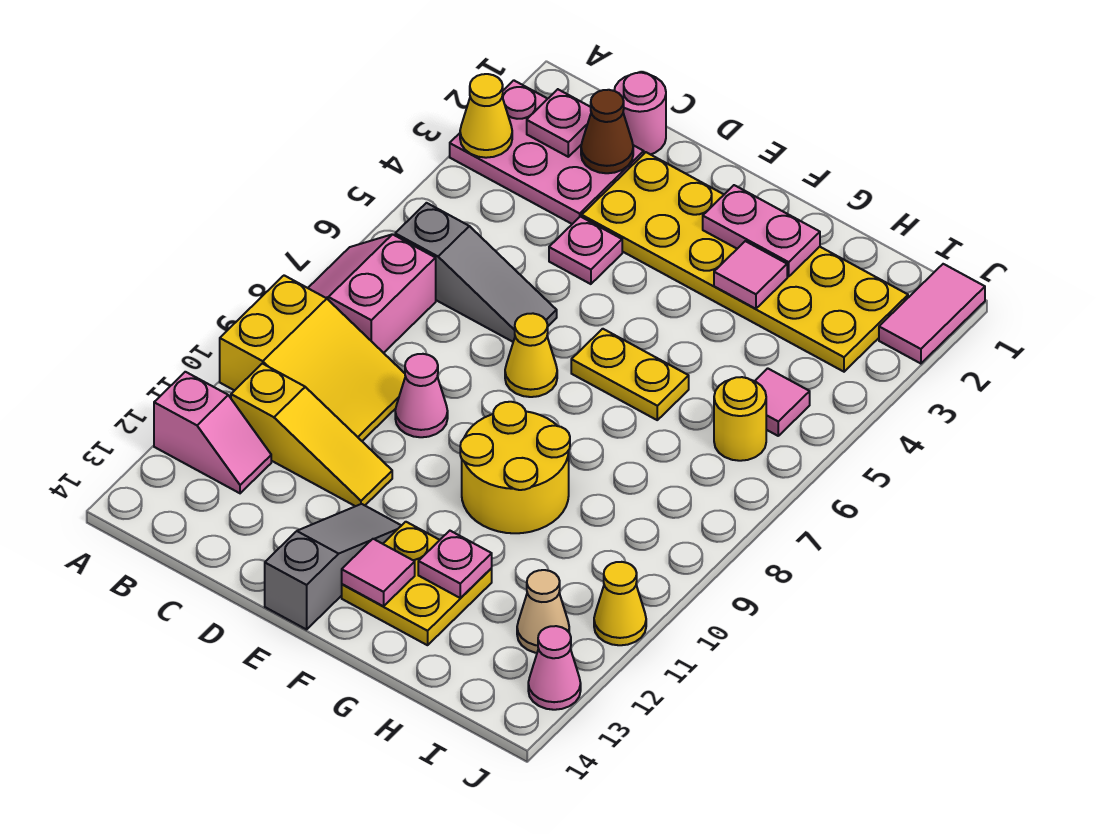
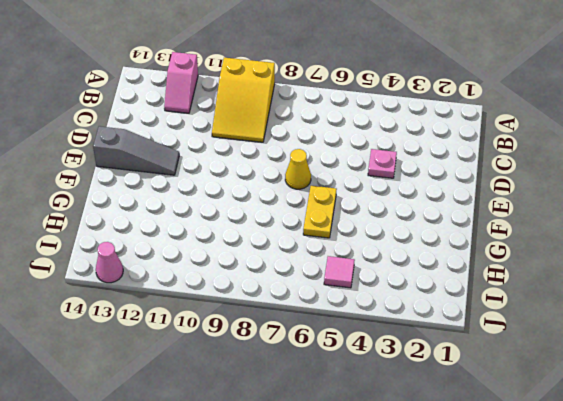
none -> pink plate A2:C3 level 1
none -> pink slope A7:B8 level 1 top B
none -> grey slope B6:D6 level 1 top B

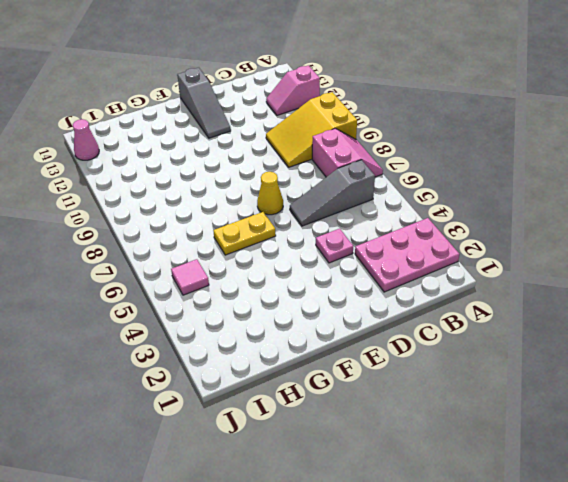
none -> yellow slope B11:D11 level 1 top B
none -> pink round brick C1 level 1
none -> yellow plate D2:I3 level 1

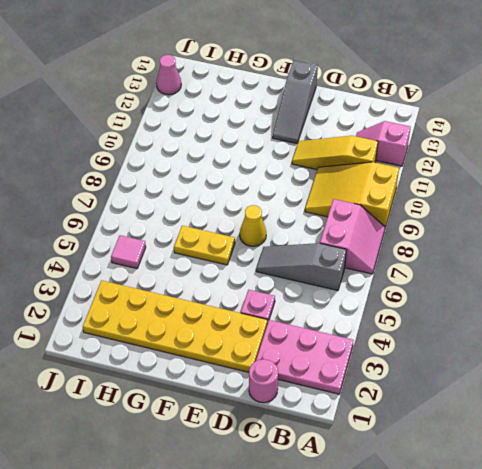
none -> pink cone D9 level 1
none -> yellow round brick F9:G10 level 1
none -> yellow plate F12:G13 level 1

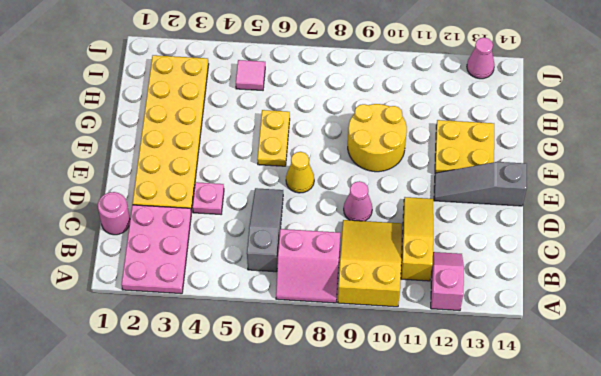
none -> yellow round brick I6 level 1
none -> tan cone I12 level 1
none -> pink tile J1:J2 level 1

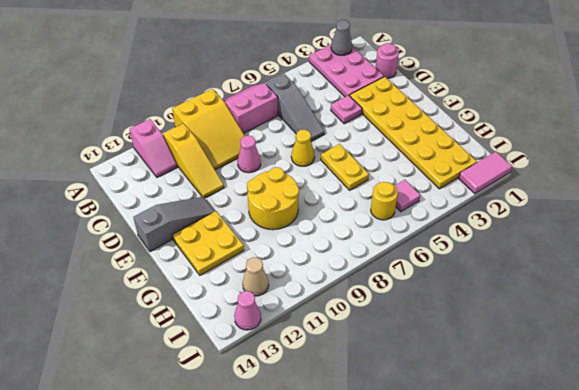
grey cone A2 level 2 -> none
none -> yellow cone J11 level 1
none -> yellow cone A3 level 2
none -> pink plate B2 level 2

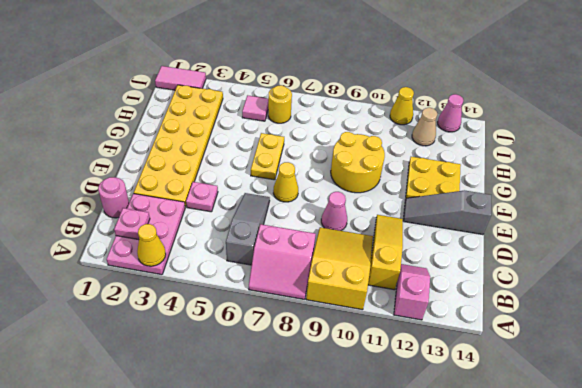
none -> brown cone C2 level 2
none -> pink plate F2:G2 level 2
none -> pink tile F13 level 2

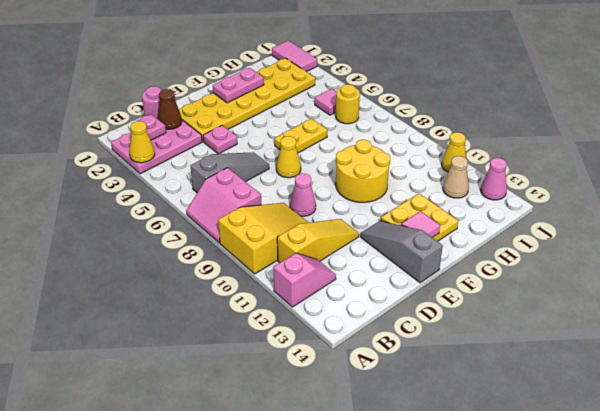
none -> pink tile G3 level 2
none -> pink plate G12 level 2

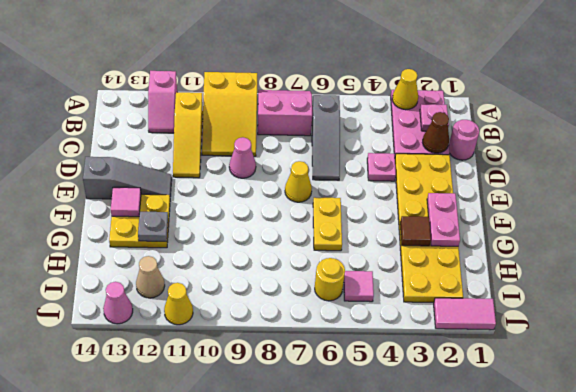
brown tile G3 level 2 -> pink tile G3 level 2
grey plate G12 level 2 -> pink plate G12 level 2
none -> yellow round brick F9:G10 level 1

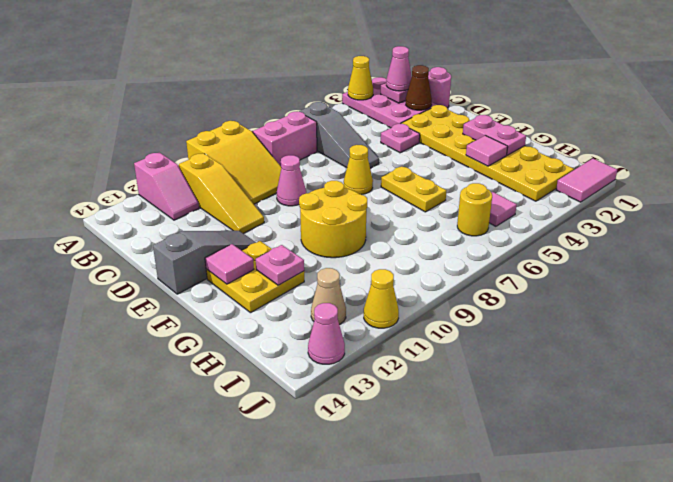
pink cone B2 level 3 -> none

